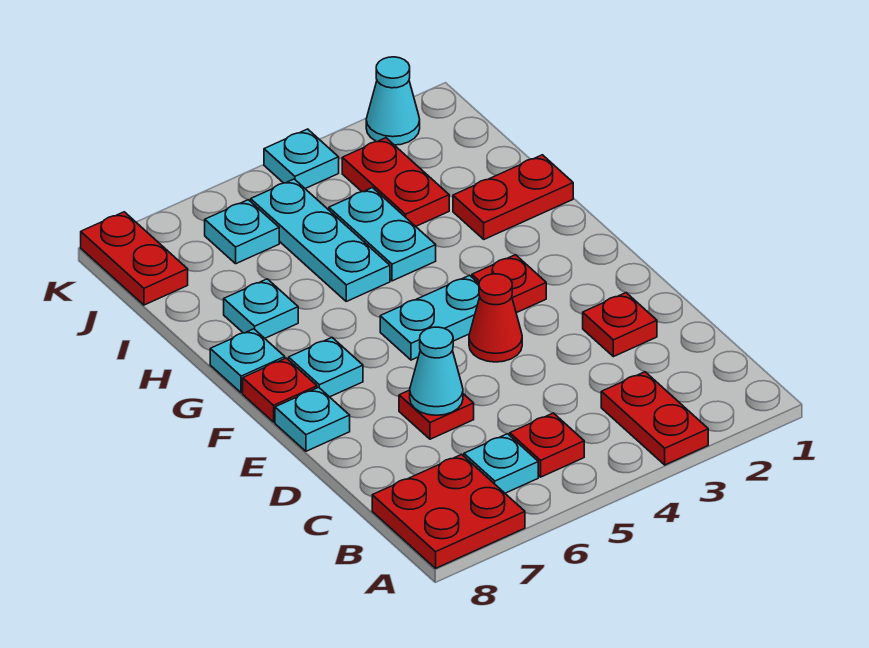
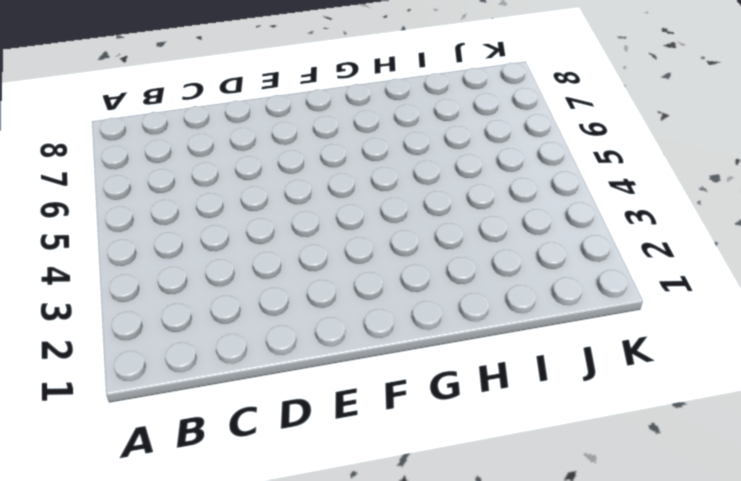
none -> red plate A3:B3 level 1
none -> red plate A7:B8 level 1
none -> red plate B5 level 1

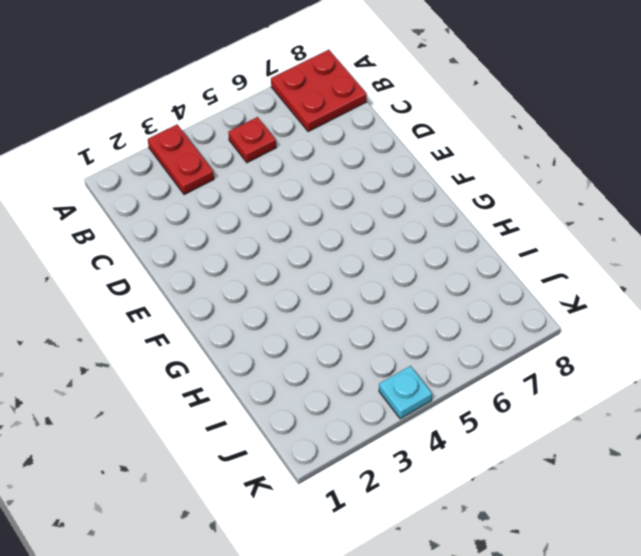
none -> cyan plate B6 level 1
none -> red plate D2 level 1
none -> red plate D6 level 1

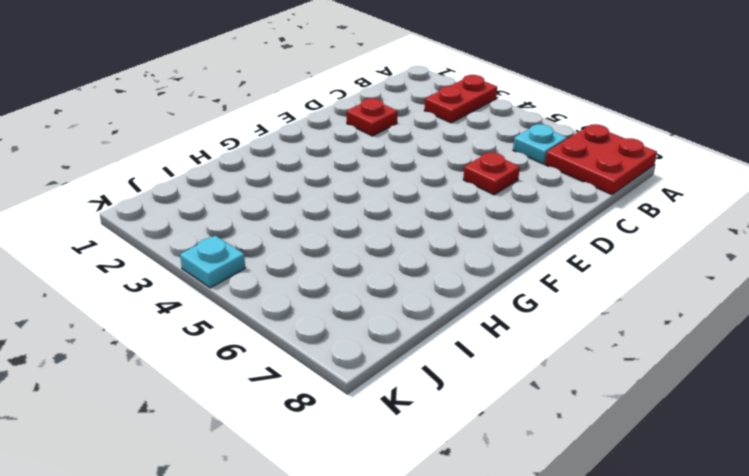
none -> red plate B5 level 1
none -> red cone E4 level 1
none -> cyan plate E8 level 1

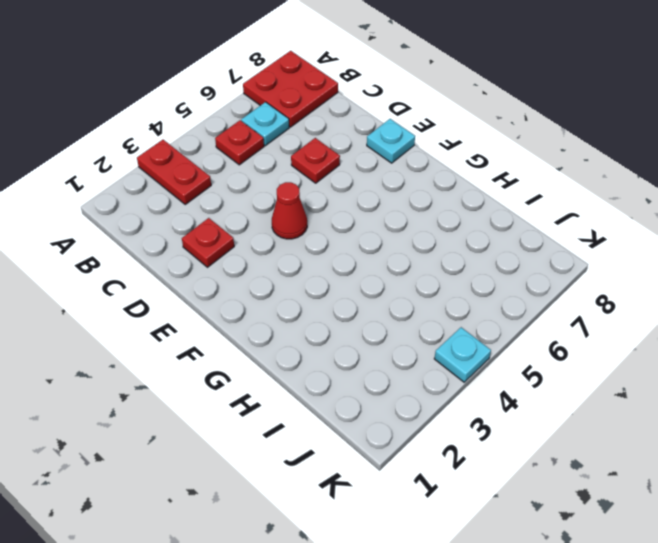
none -> red plate F3 level 1
none -> cyan plate F4:F5 level 1
none -> cyan plate F7 level 1

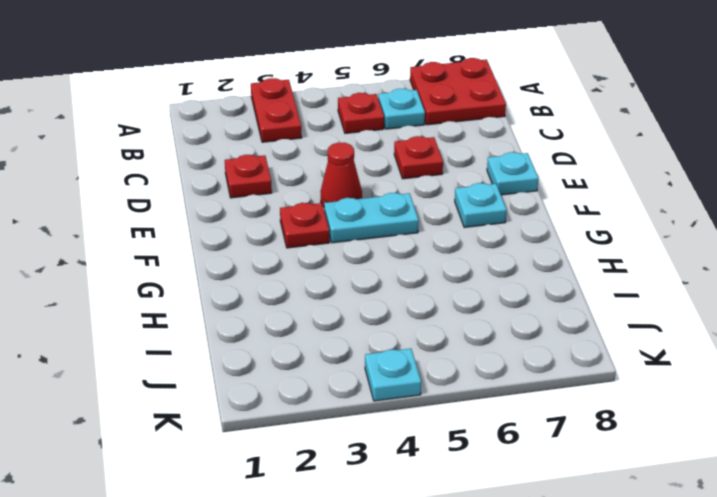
none -> red plate F8 level 1
none -> cyan plate G8 level 1
none -> red plate H1:H2 level 1

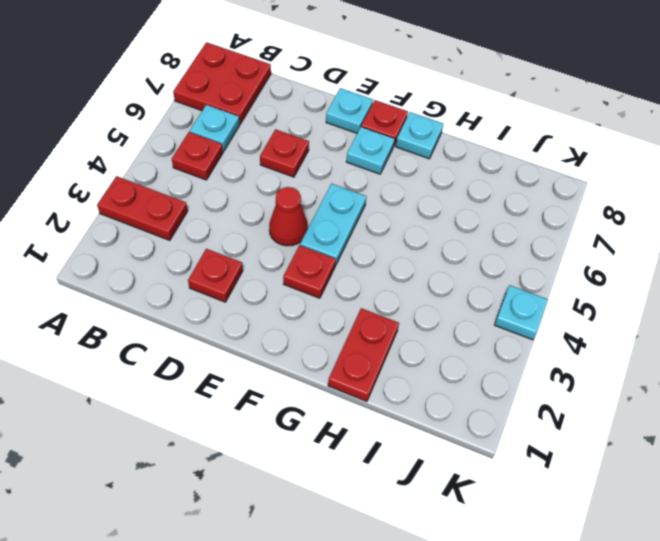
none -> cyan plate H4:I4 level 1
none -> cyan plate H5:J5 level 1
none -> cyan plate H7 level 1

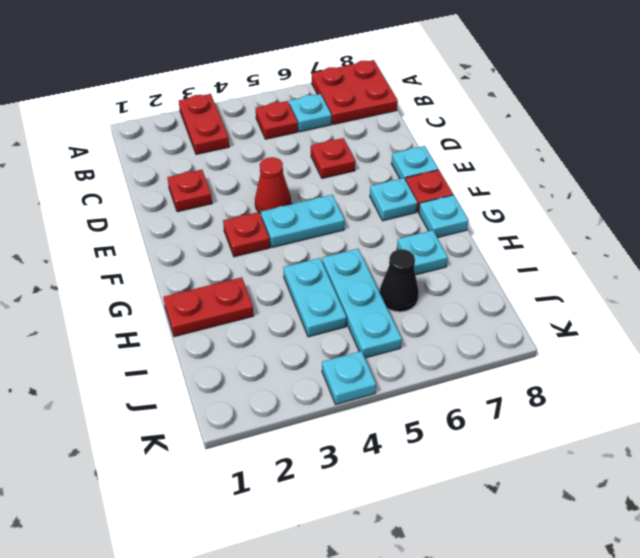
black cone I6 level 1 -> none
none -> red plate I3:J3 level 1
none -> cyan plate J6 level 1
none -> red plate J8:K8 level 1

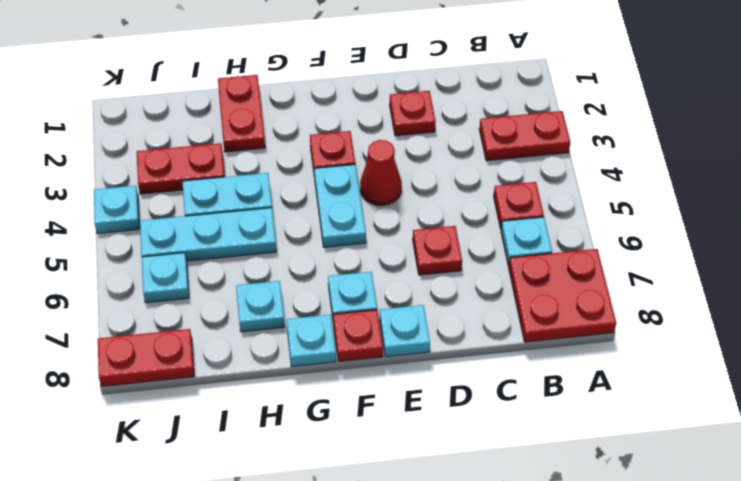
none -> cyan cone K2 level 1
none -> cyan cone D6 level 2

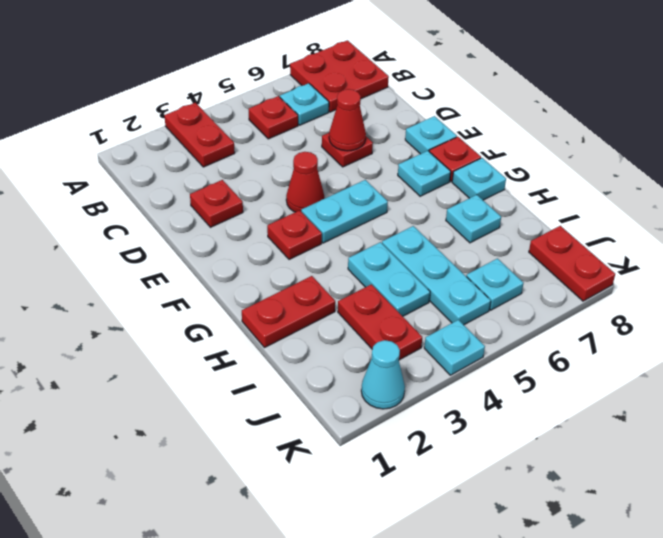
red cone D6 level 2 -> cyan cone D6 level 2

